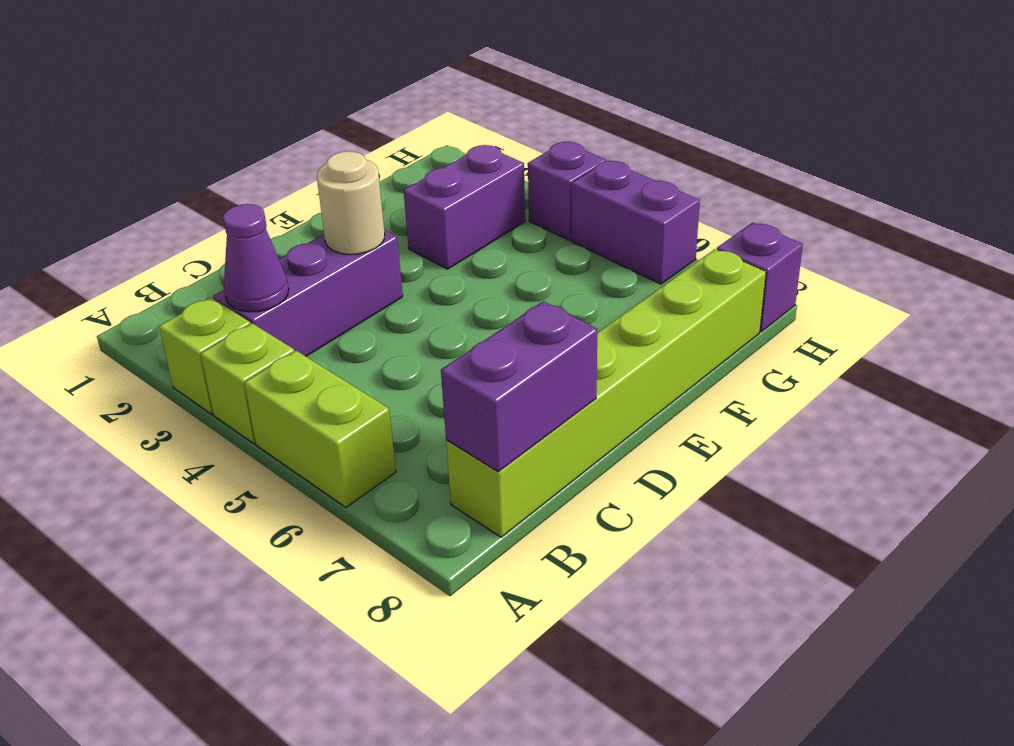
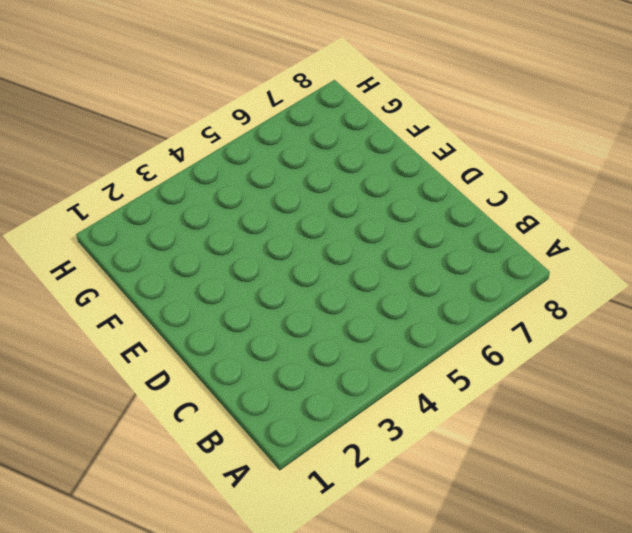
none -> lime brick A3 level 1
none -> lime brick A4 level 1
none -> lime brick A5:A6 level 1

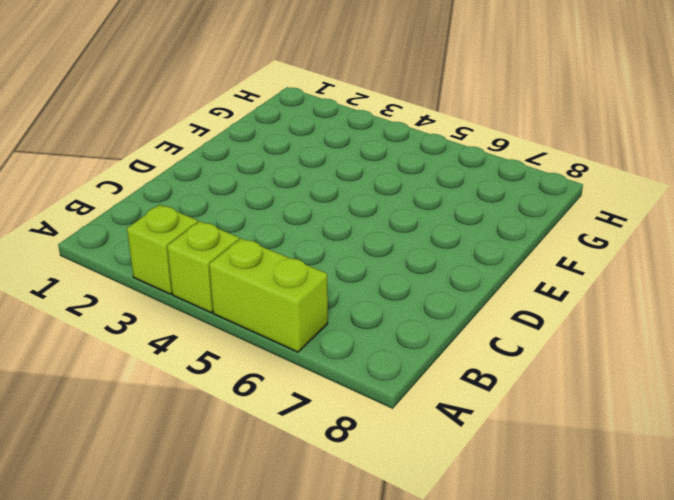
none -> purple brick B3:D3 level 1
none -> lime brick B8:G8 level 1
none -> purple brick F3:G3 level 1

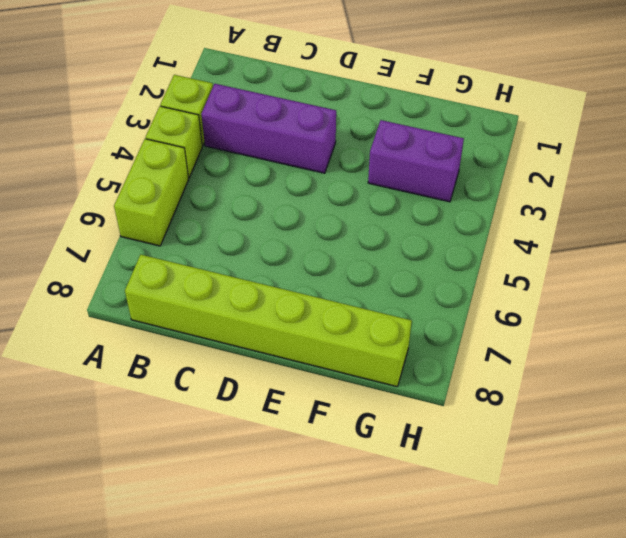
none -> purple brick H4 level 1
none -> purple brick H5:H6 level 1
none -> purple brick H8 level 1

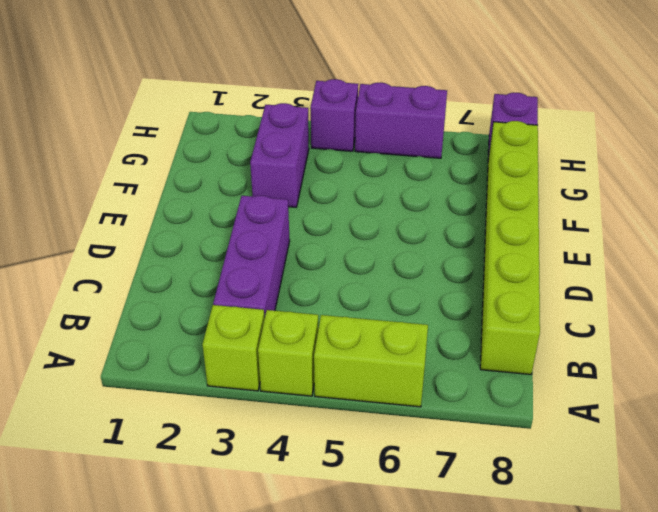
none -> purple cone B3 level 2
none -> purple brick B8:C8 level 2
none -> tan round brick D3 level 2

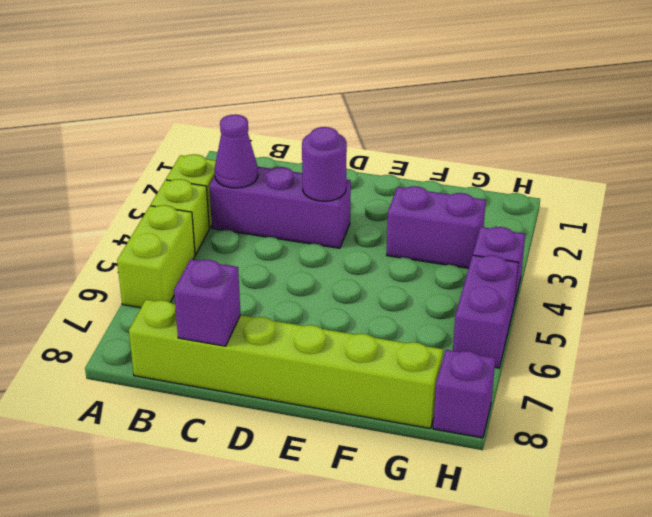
purple brick C8 level 2 -> purple brick B8:C8 level 2
purple round brick D3 level 2 -> tan round brick D3 level 2

